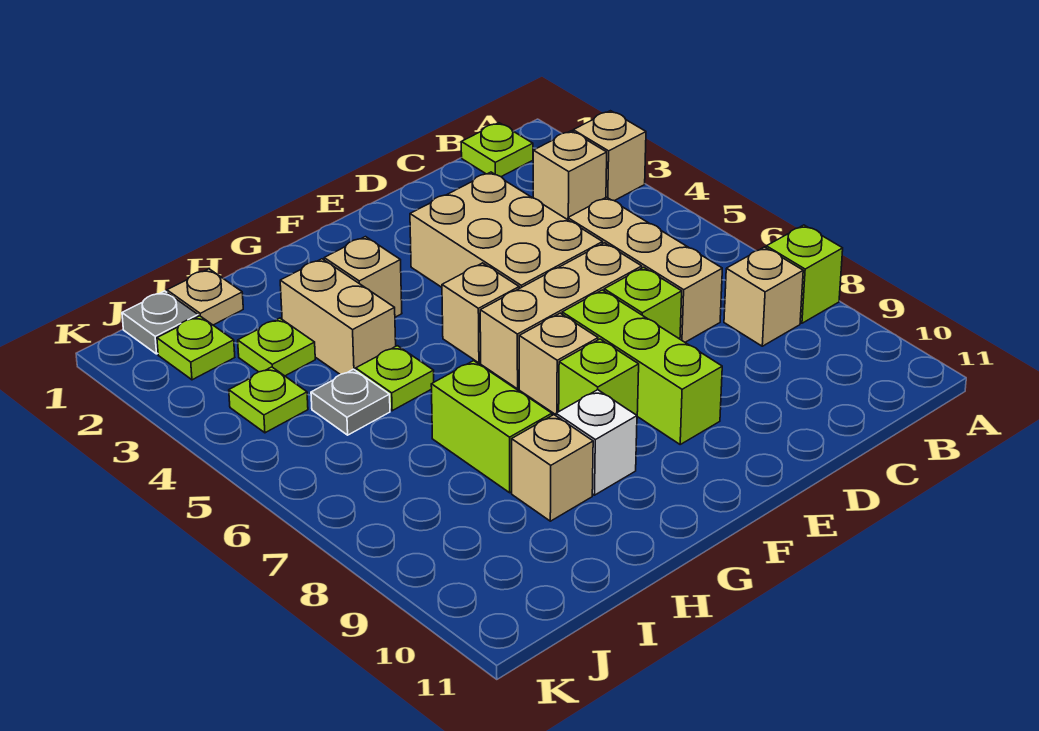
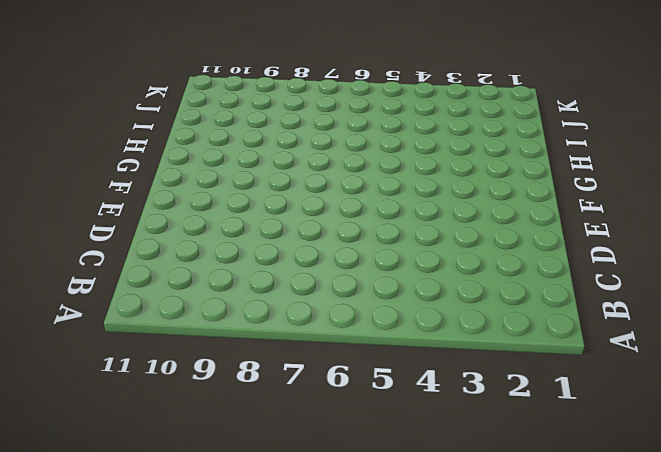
none -> tan brick A3 level 1
none -> lime brick A8 level 1
none -> lime plate B1 level 1

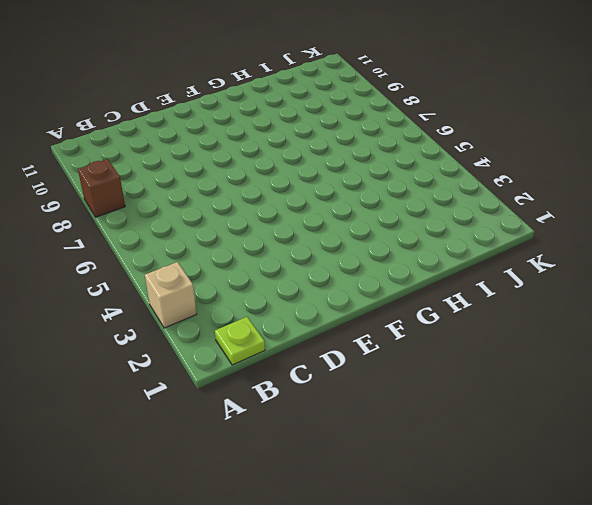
brown brick A8 level 1 -> lime brick A8 level 1
none -> tan brick B3 level 1
none -> tan brick B8 level 1
none -> tan brick C5:C7 level 1

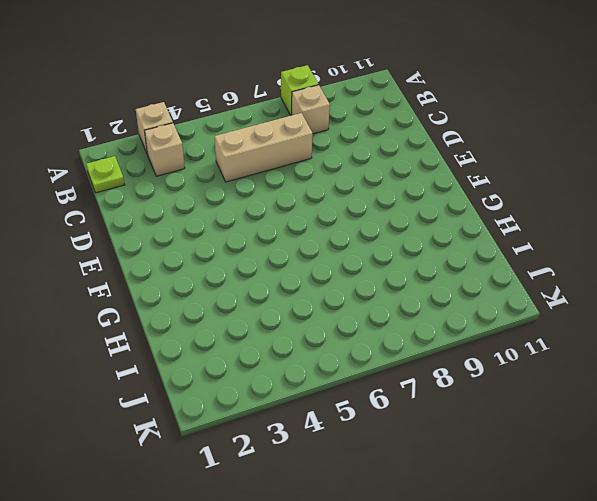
none -> tan brick D3:E5 level 1
none -> tan brick D6:F6 level 1
none -> lime brick D7 level 1

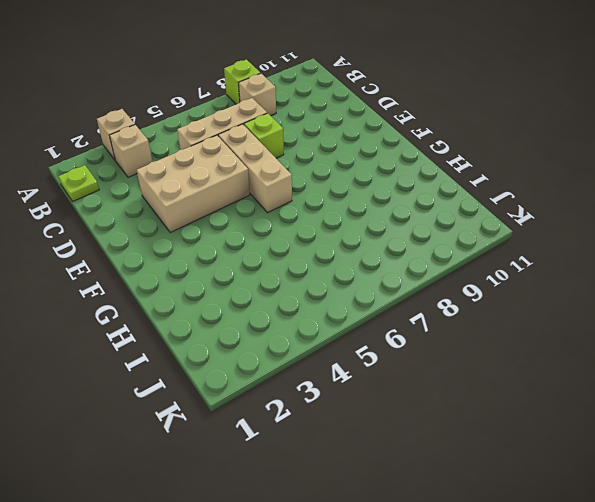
none -> lime brick E7:E9 level 1
none -> tan brick F5 level 1
none -> tan brick F7 level 1

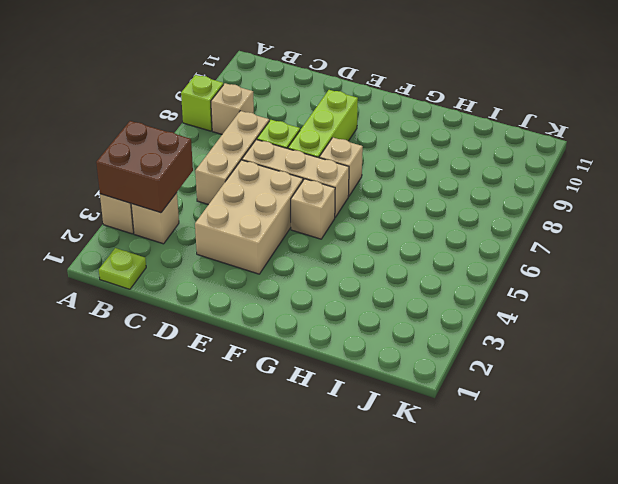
brown brick A3:B4 level 2 -> none
none -> lime brick F8 level 1
none -> tan brick G3 level 1
none -> white brick G9 level 1

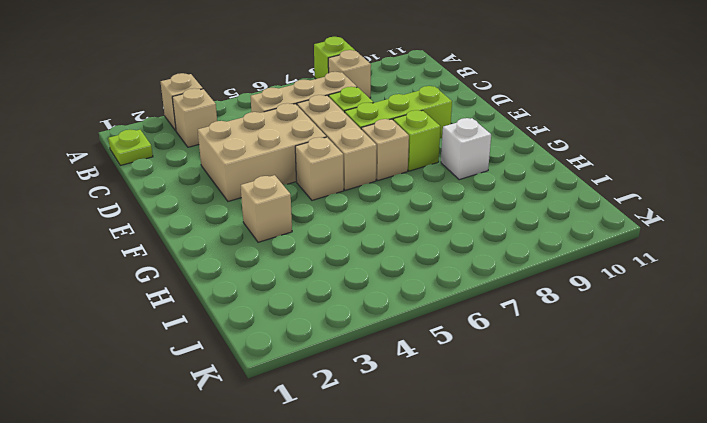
none -> tan brick H3:H4 level 1
none -> lime plate H5 level 1
none -> lime brick H7:H8 level 1

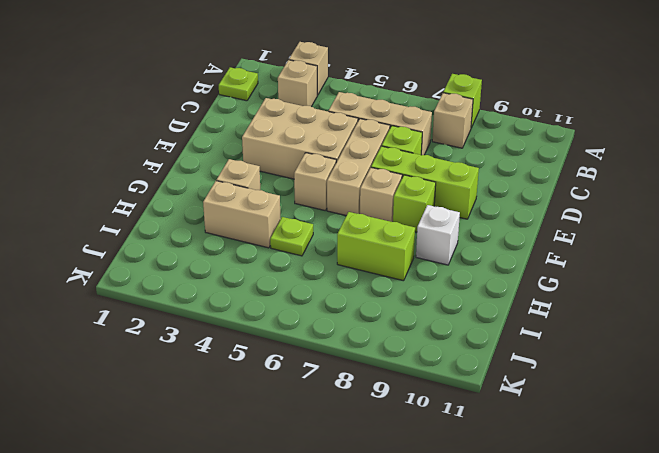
none -> tan brick H9 level 1
none -> tan plate I1 level 1
none -> lime plate I3 level 1

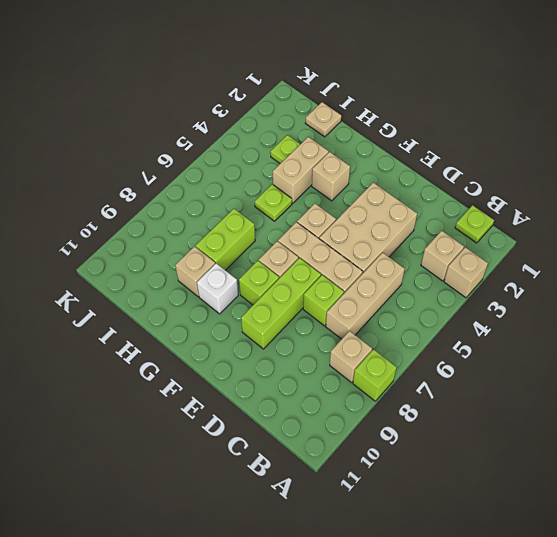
none -> grey plate I5 level 1
none -> grey plate J1 level 1
none -> lime plate J2 level 1

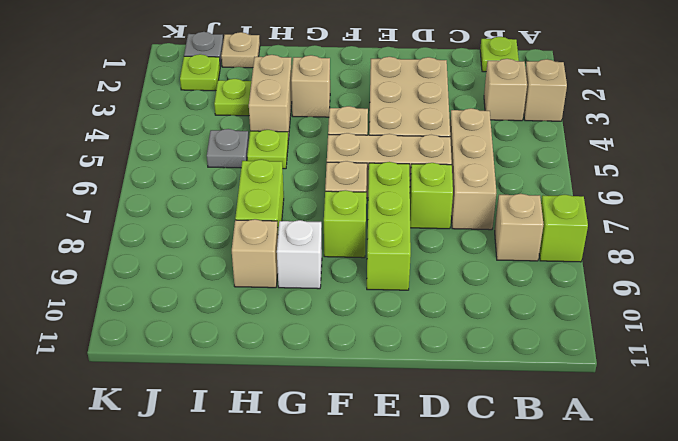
none -> lime plate J4 level 1

